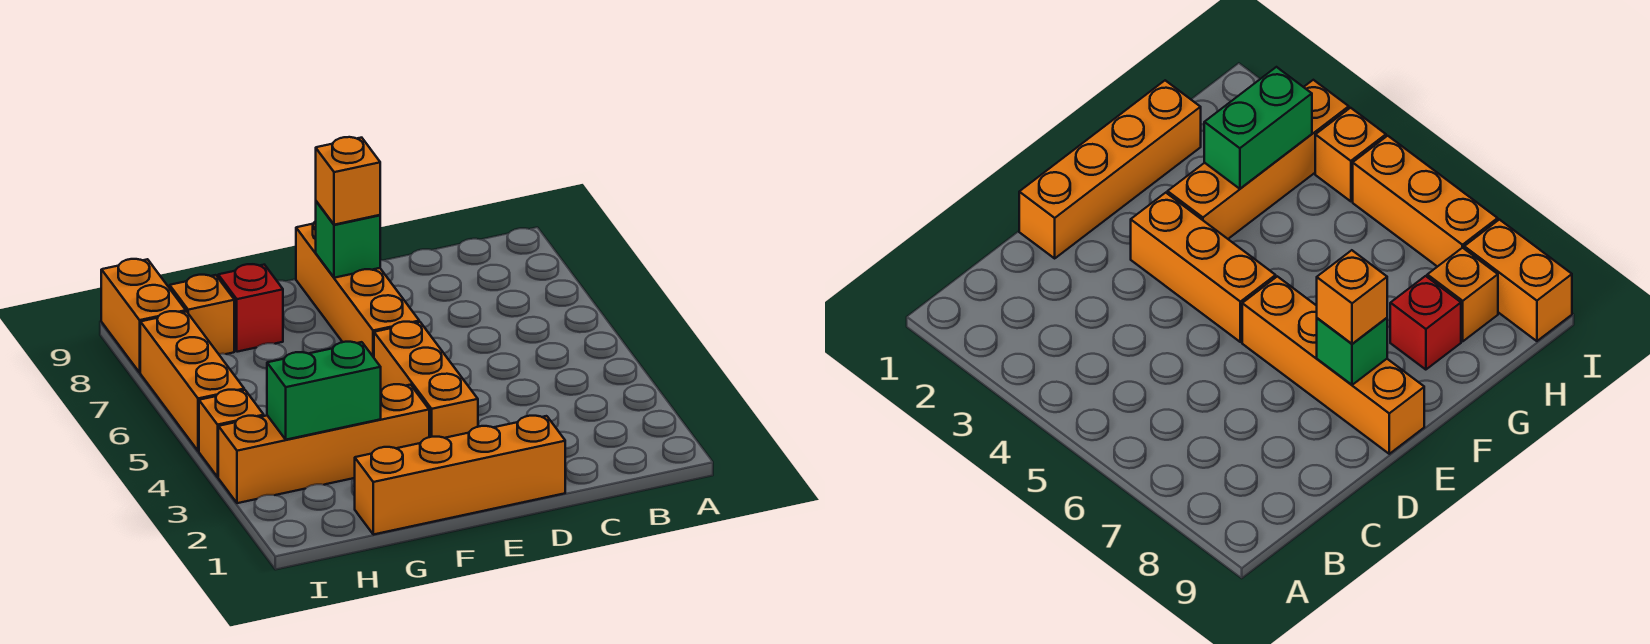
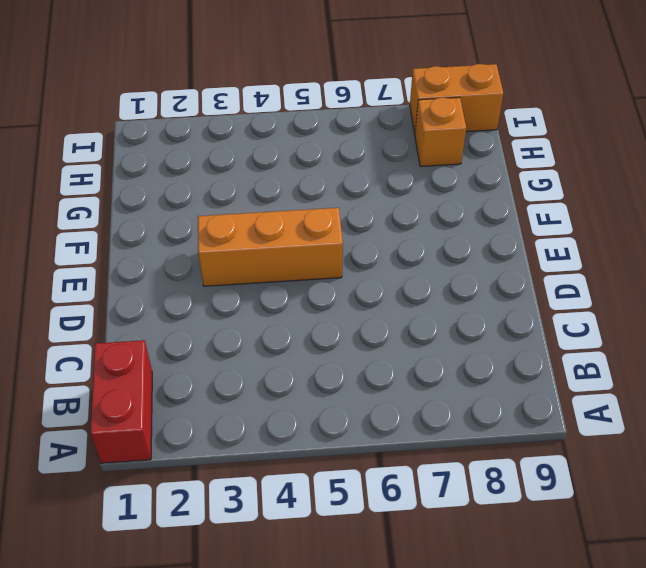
red brick A1:B1 level 1 -> none
none -> orange brick D1:G1 level 1
none -> orange brick E6:E9 level 1
none -> orange brick F3:I3 level 1

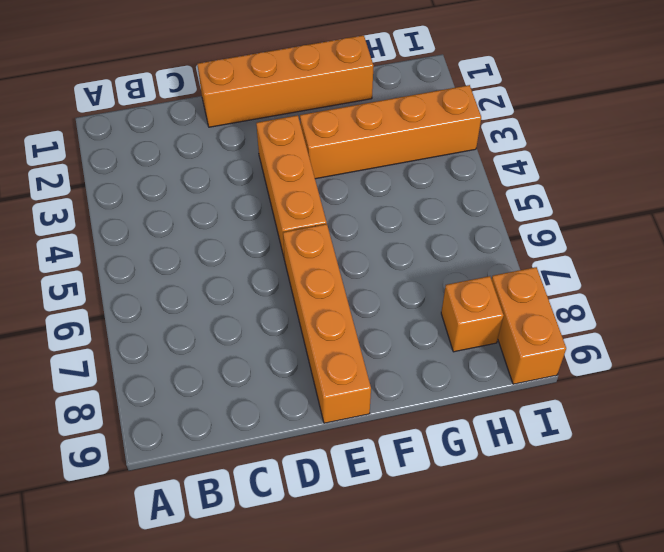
none -> red brick G8 level 1
none -> orange brick I4 level 1
none -> orange brick I5:I7 level 1

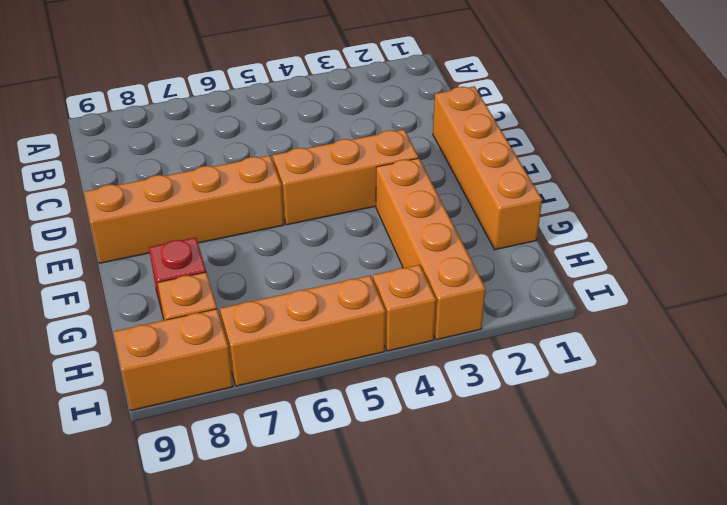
none -> green brick E8 level 2
none -> green brick G3:H3 level 2
none -> orange brick E8 level 3

